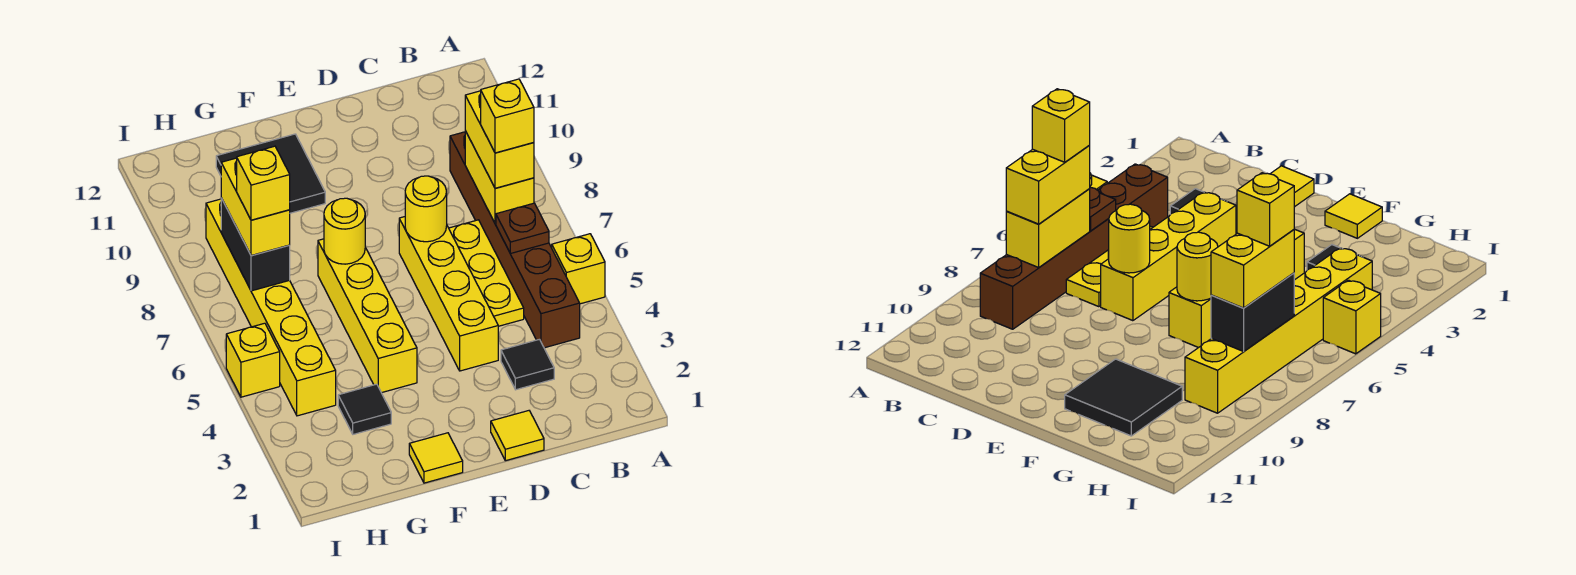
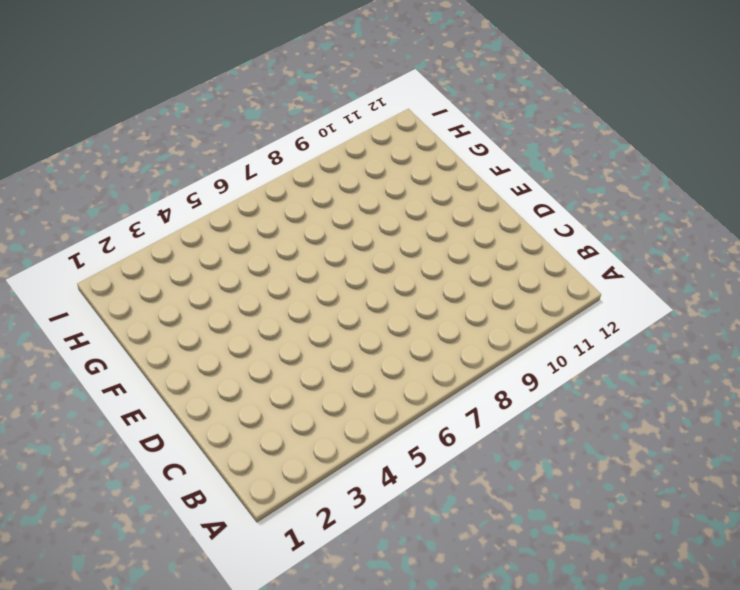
none -> yellow brick A5 level 1
none -> brown brick B4:B9 level 1
none -> black tile C3 level 1

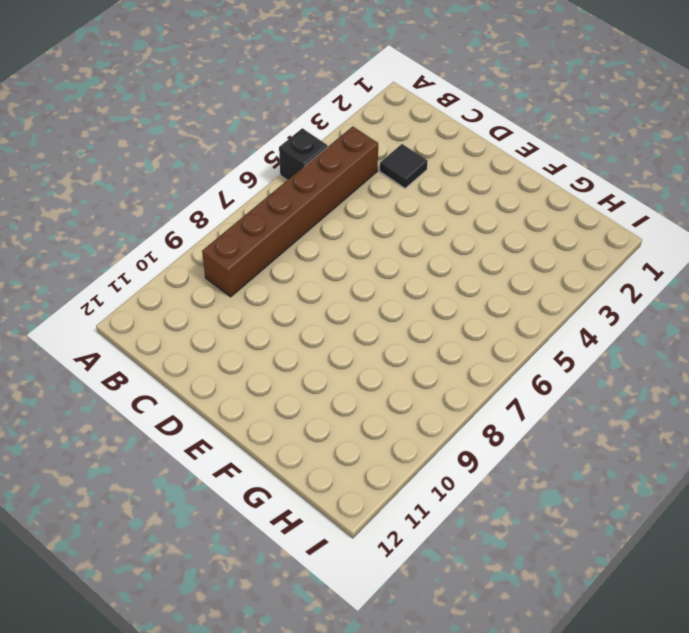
black brick A5 level 1 -> yellow brick A5 level 1
none -> yellow plate C5:C7 level 1
none -> yellow tile D1 level 1
none -> yellow brick D4:D7 level 1

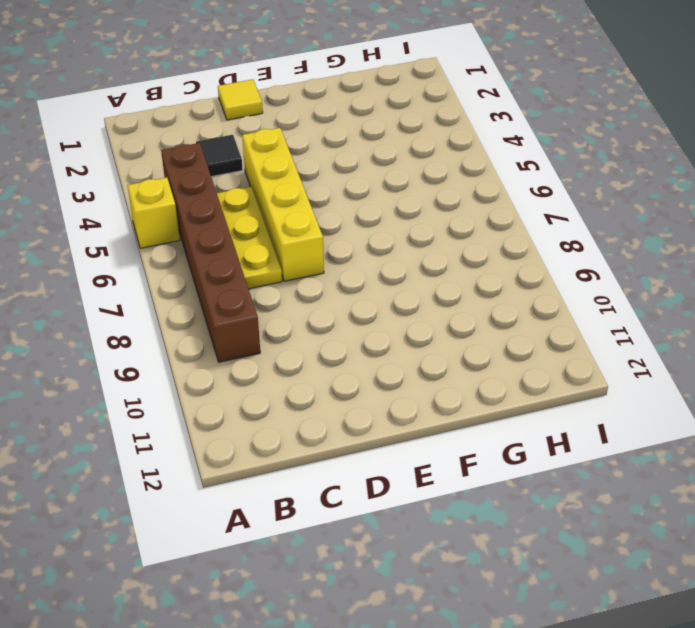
none -> yellow tile F1 level 1
none -> yellow brick F4:F7 level 1
none -> black tile F10:G11 level 1

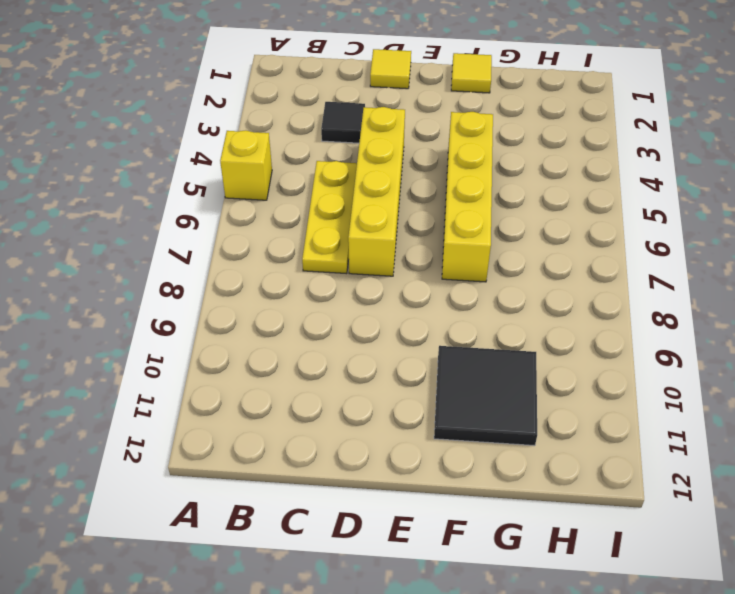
none -> brown brick B4:B9 level 1
none -> black tile G3 level 1
none -> yellow brick H4:H9 level 1

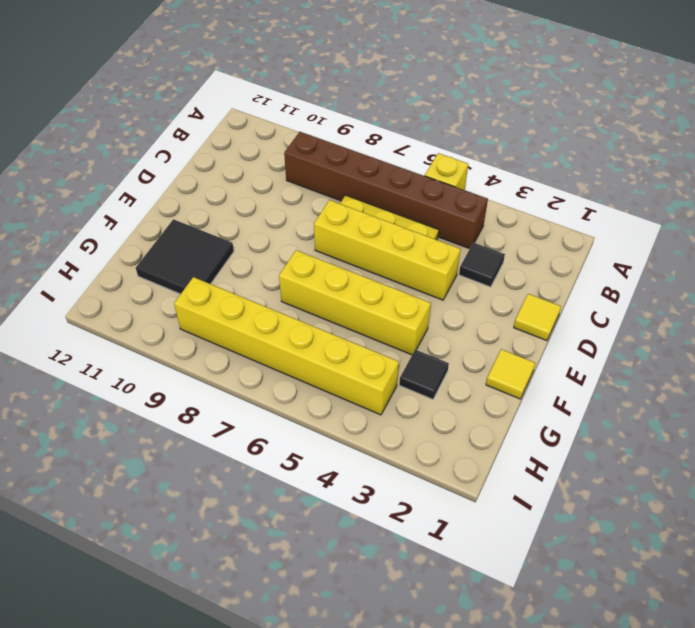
none -> yellow brick I5 level 1
none -> brown plate B6 level 2
none -> yellow brick B7:B8 level 2

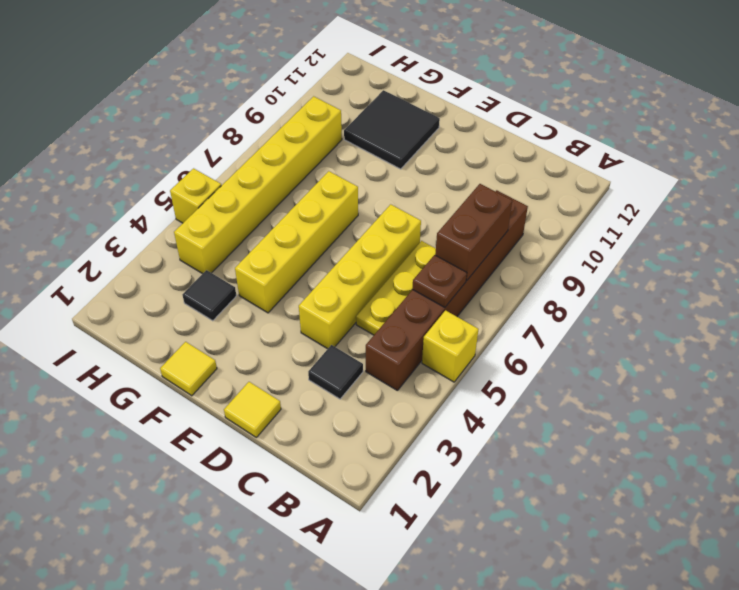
brown brick B7:B8 level 2 -> yellow brick B7:B8 level 2
none -> yellow round brick D7 level 2
none -> yellow round brick F7 level 2
none -> black brick H7:H8 level 2

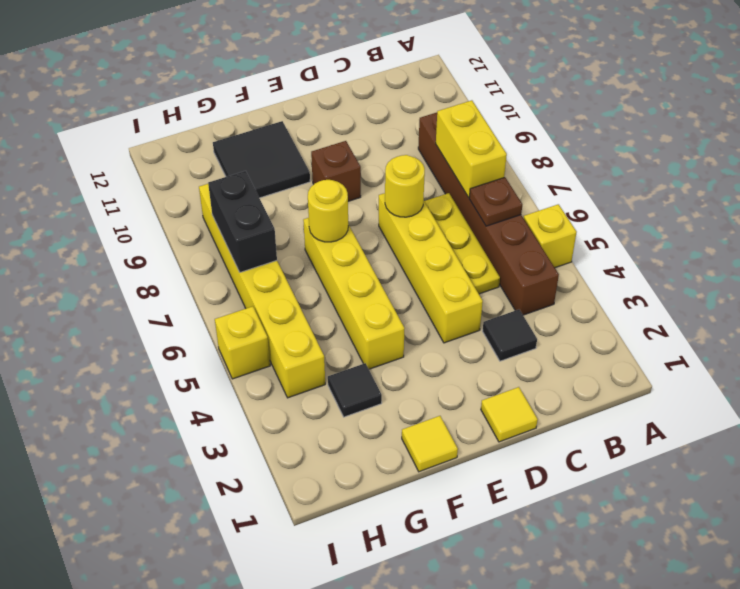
brown brick E9 level 1 -> none
none -> yellow brick B7:B8 level 3
none -> yellow brick H7:H8 level 3
none -> yellow brick B7 level 4

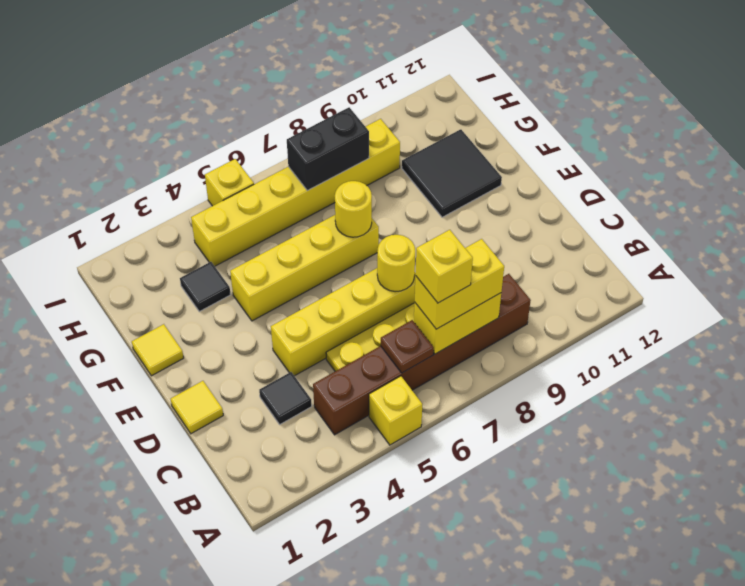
none -> yellow brick H7:H8 level 3
none -> yellow brick H7 level 4

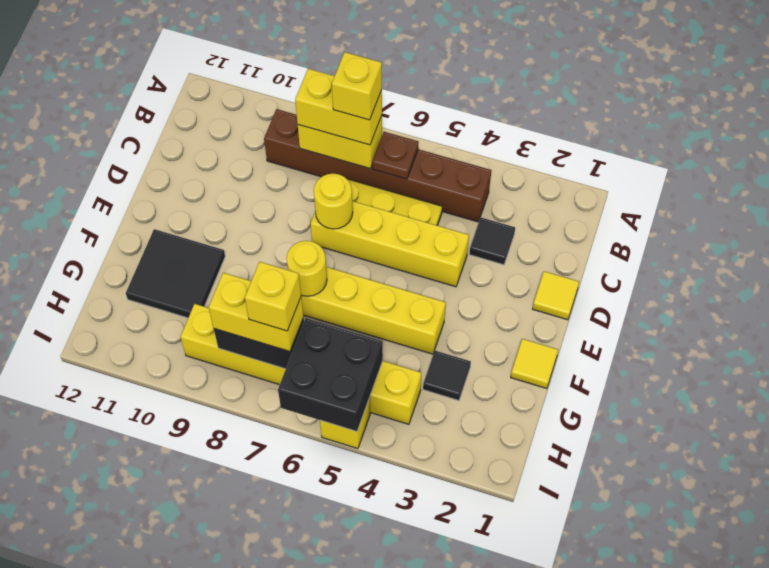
black brick H5:I6 level 2 -> none
none -> yellow brick A5 level 1

